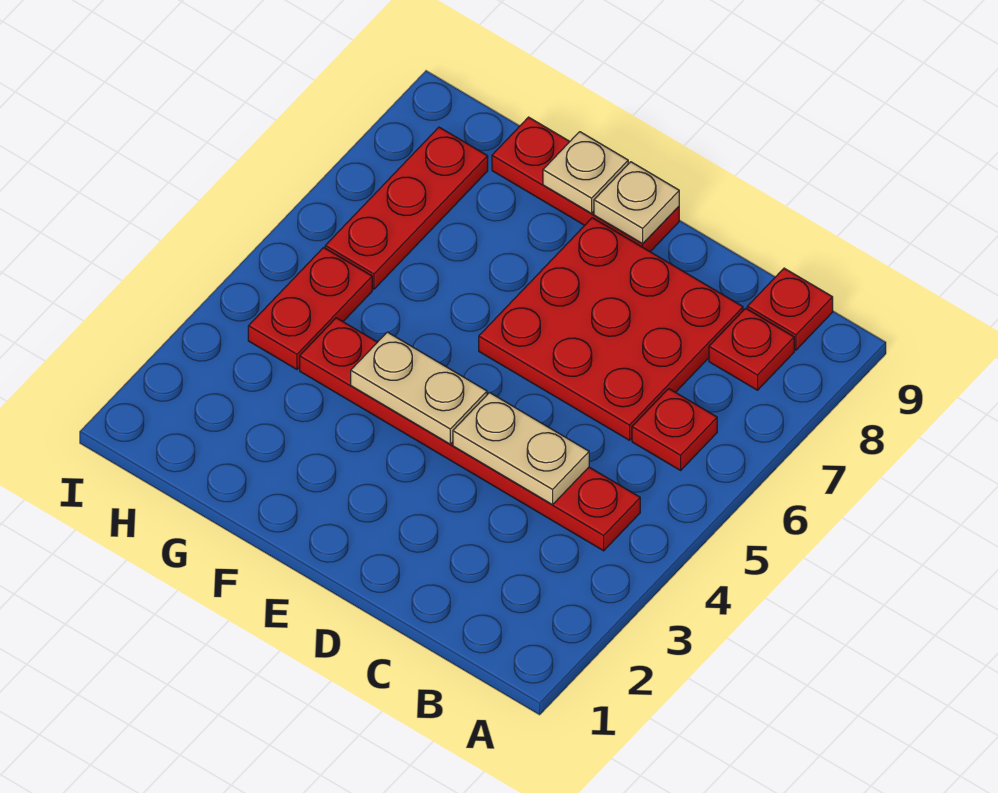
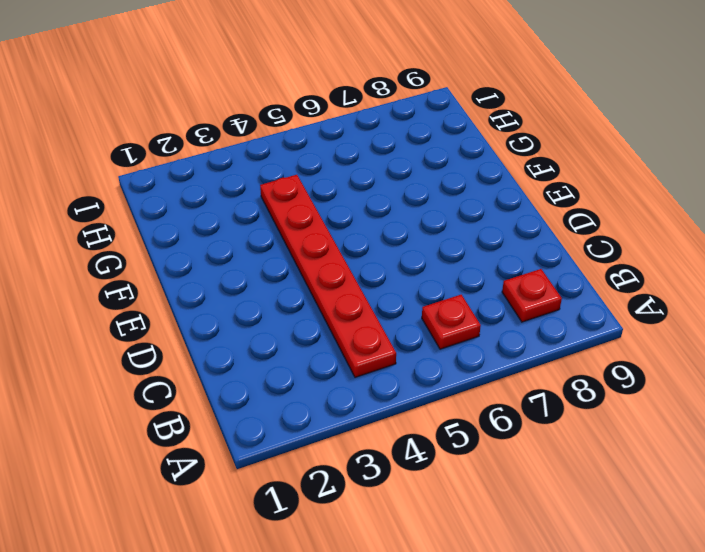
none -> red plate B9 level 1
none -> red plate C6:E8 level 1
none -> red plate E9:G9 level 1

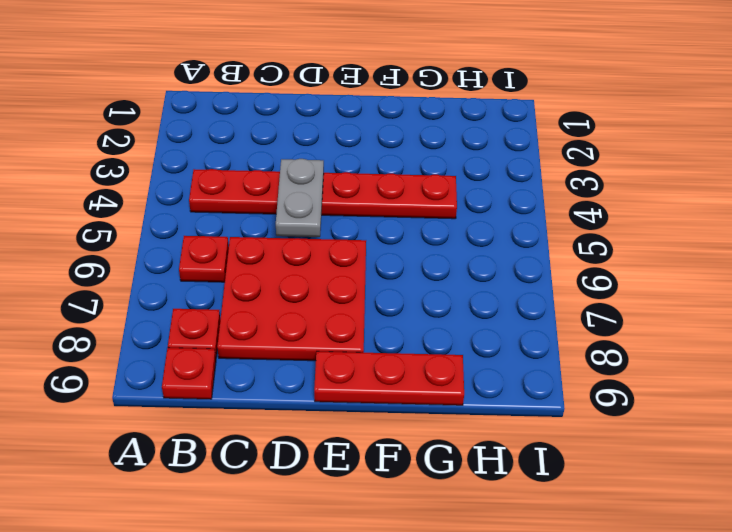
grey plate D4:D5 level 2 -> tan plate C4:D4 level 2
none -> red plate H4:H5 level 1
none -> red plate H6:H8 level 1
none -> tan plate E4:F4 level 2

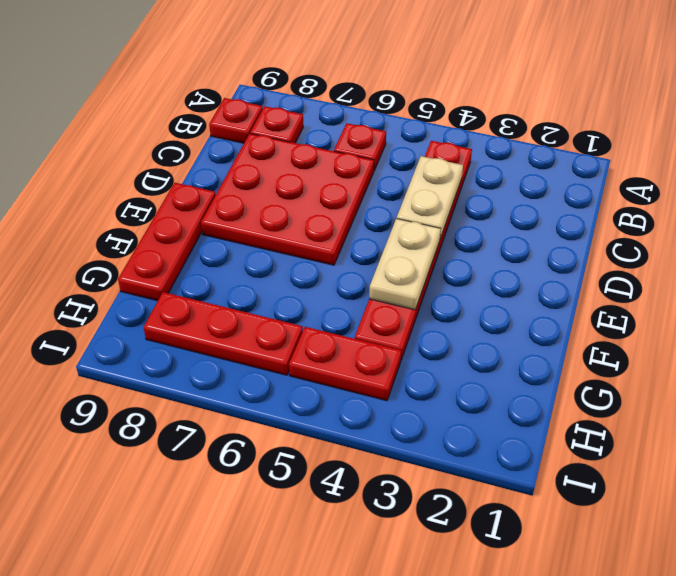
none -> tan plate E9 level 2
none -> tan plate F9 level 2

